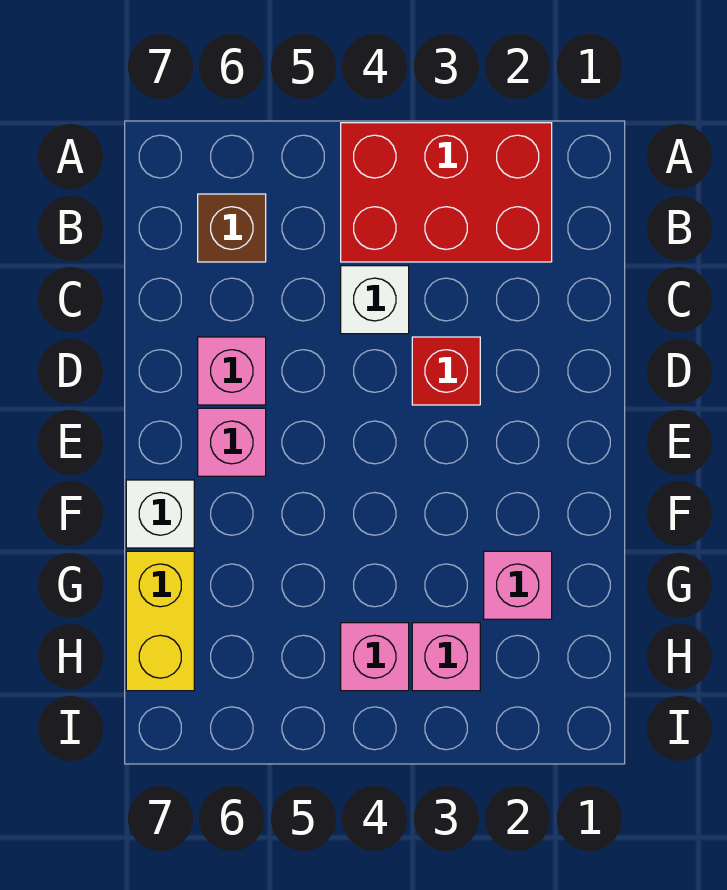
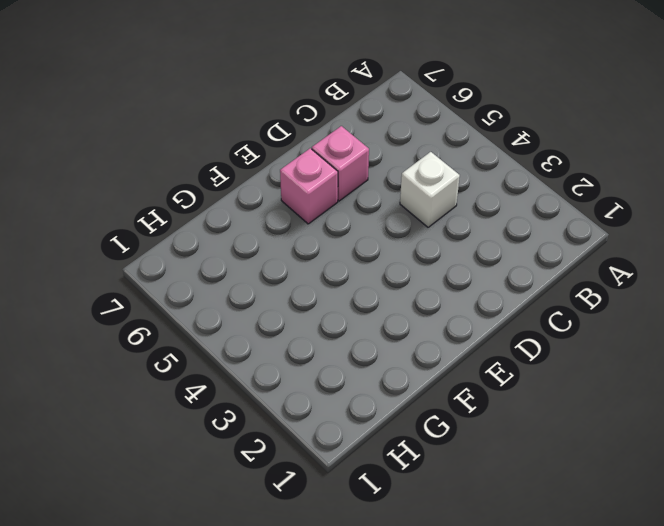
none -> red brick A2:B4 level 1
none -> brown brick B6 level 1

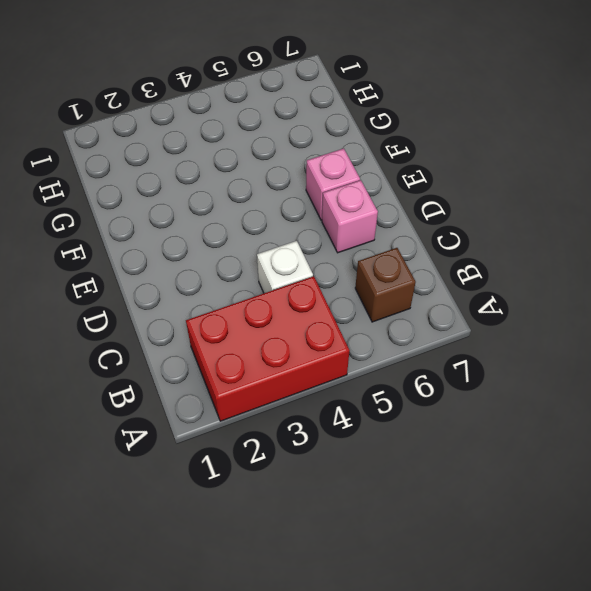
none -> red brick D3 level 1
none -> white brick F7 level 1

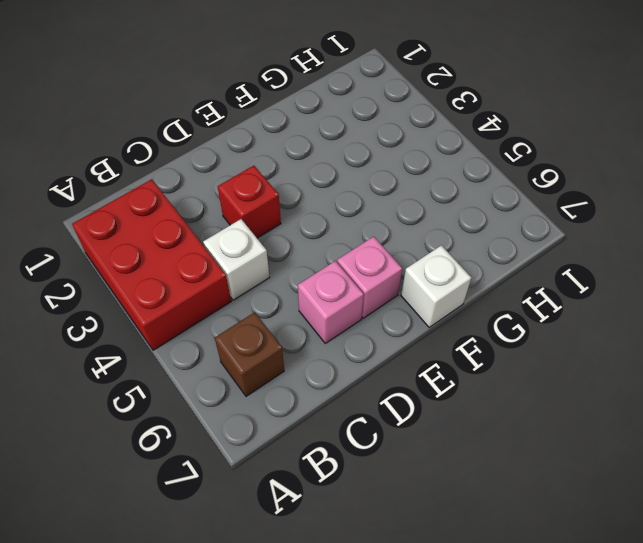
none -> pink brick G2 level 1
none -> yellow brick G7:H7 level 1

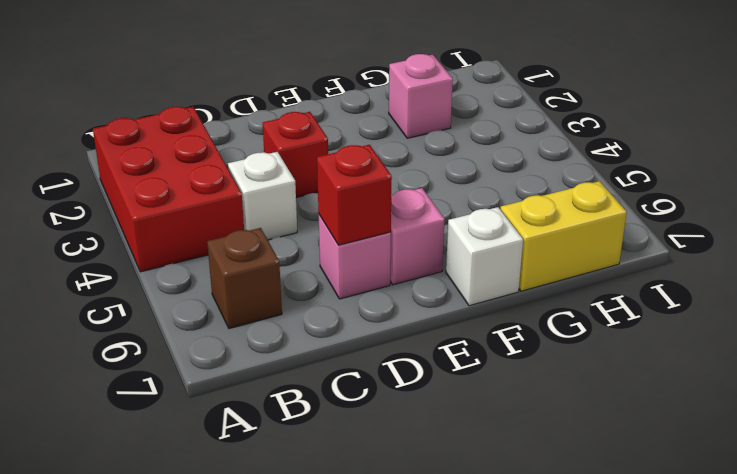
red brick D6 level 2 -> none
none -> pink brick H3 level 1
none -> pink brick H4 level 1

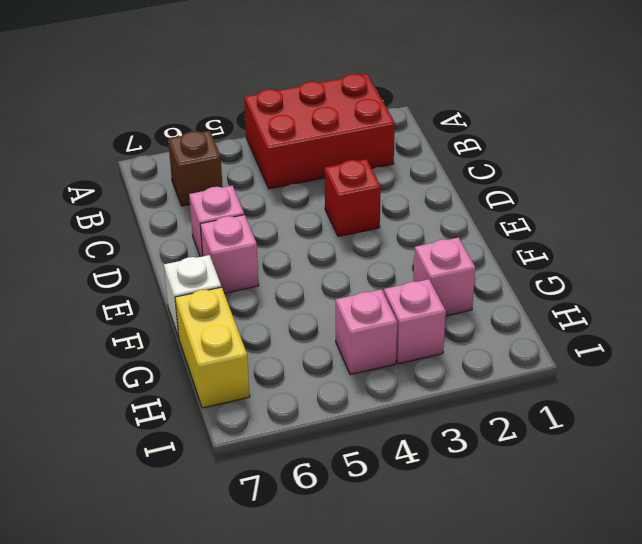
none -> white brick C4 level 1

